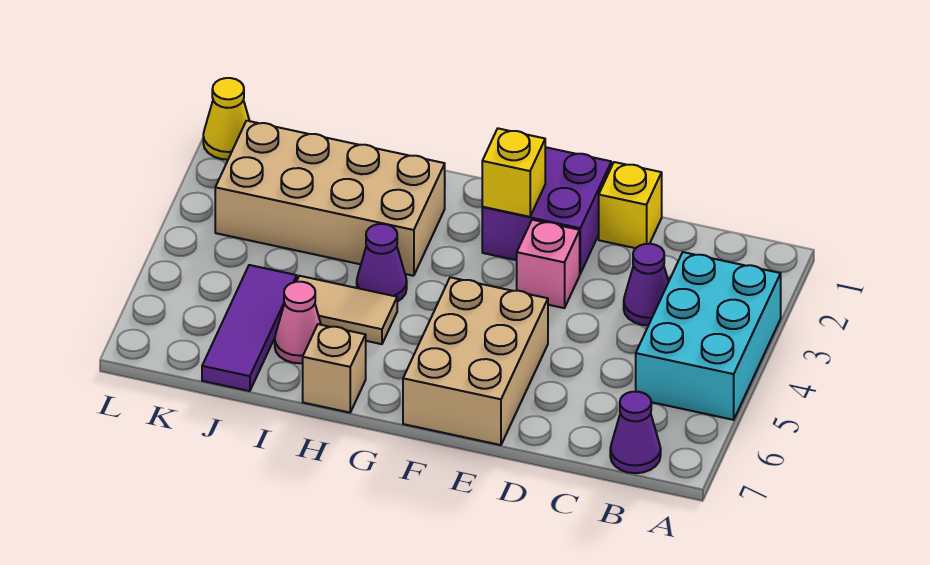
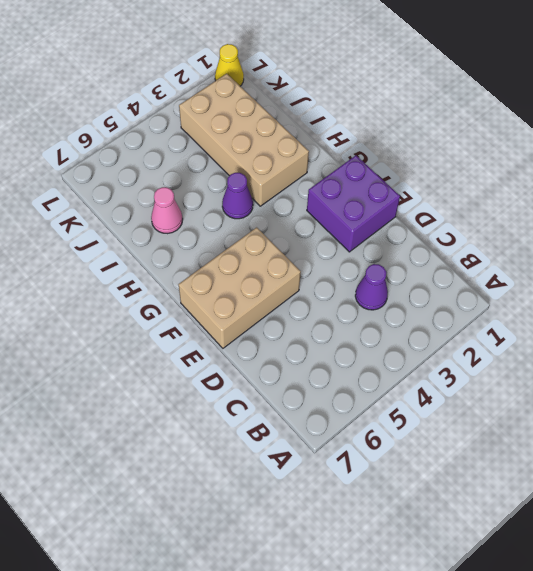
none -> cyan brick A3:B5 level 1
none -> purple cone B7 level 1
none -> yellow brick D1 level 1

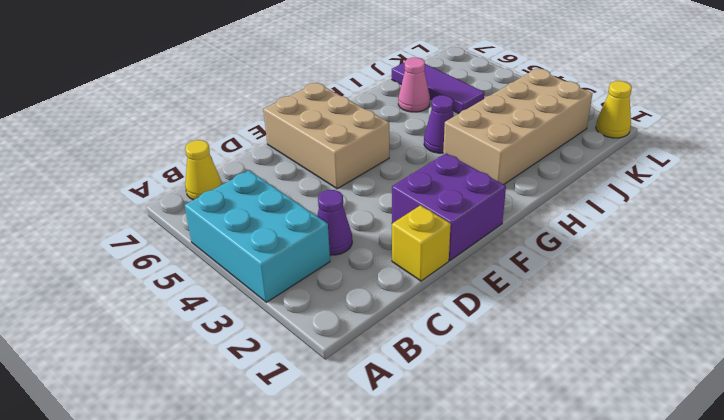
yellow cone B7 level 1 -> purple cone B7 level 1
none -> pink brick E3 level 1
none -> tan tile H5:I5 level 1
none -> tan brick H7 level 1

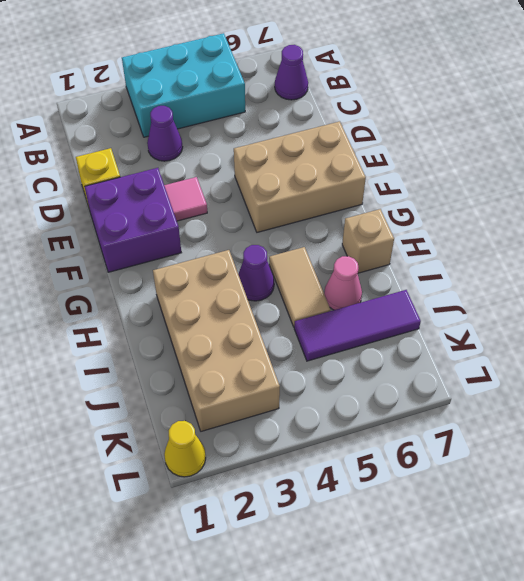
pink tile E3 level 1 -> pink brick E3 level 1
none -> yellow brick F2 level 2

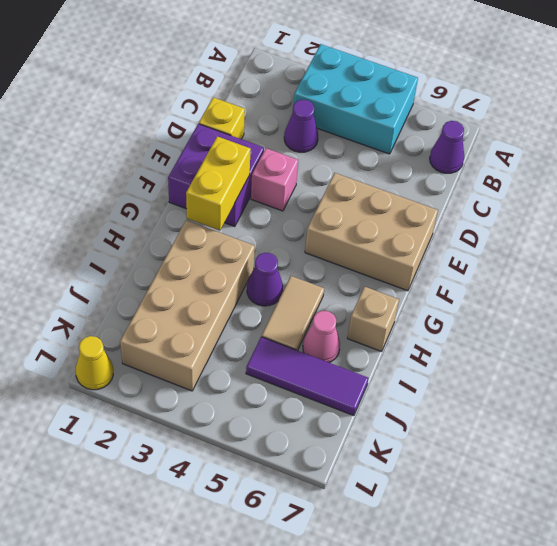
yellow brick F2:G2 level 2 -> yellow brick F2 level 2

